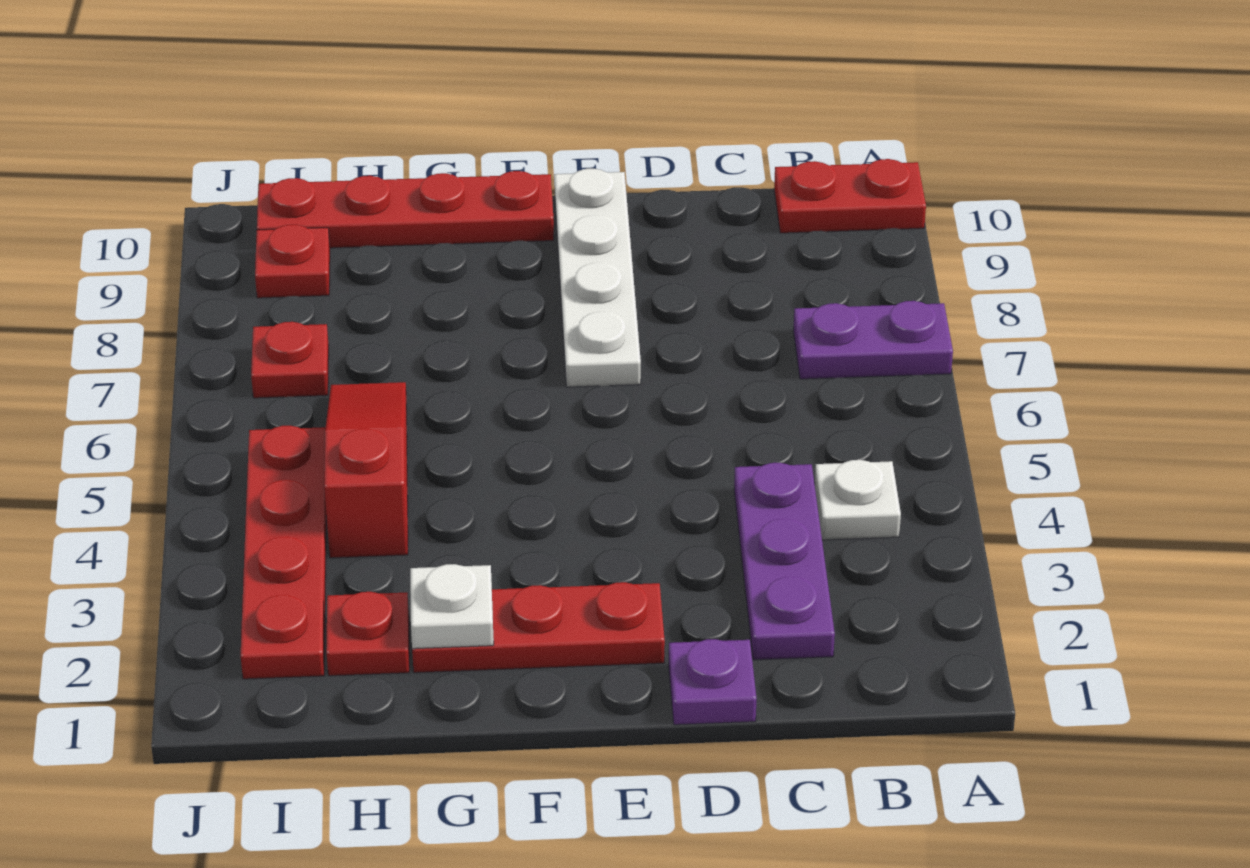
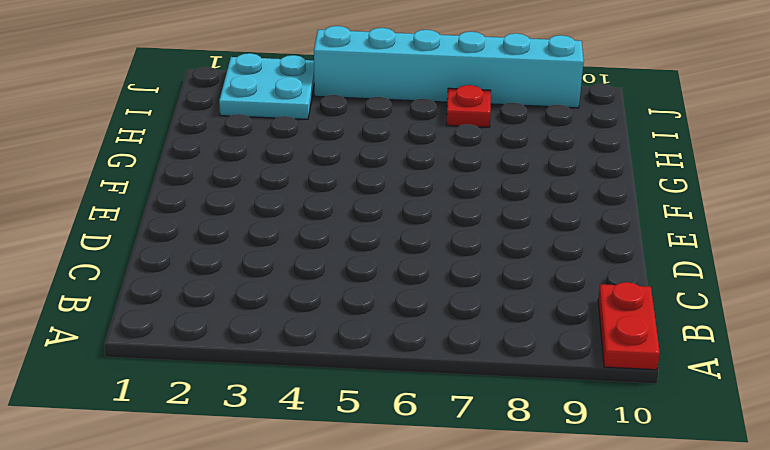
cyan plate I2:J3 level 1 -> red plate I2:I5 level 1
cyan brick J4:J9 level 1 -> none
none -> purple plate A7:B7 level 1
none -> white plate B4 level 1
none -> purple plate C2:C4 level 1

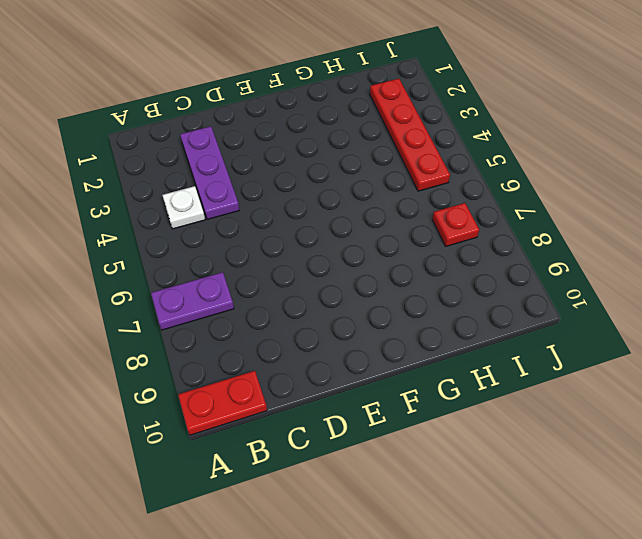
none -> purple plate D1 level 1
none -> red plate E2:G2 level 1
none -> white plate E7:E10 level 1

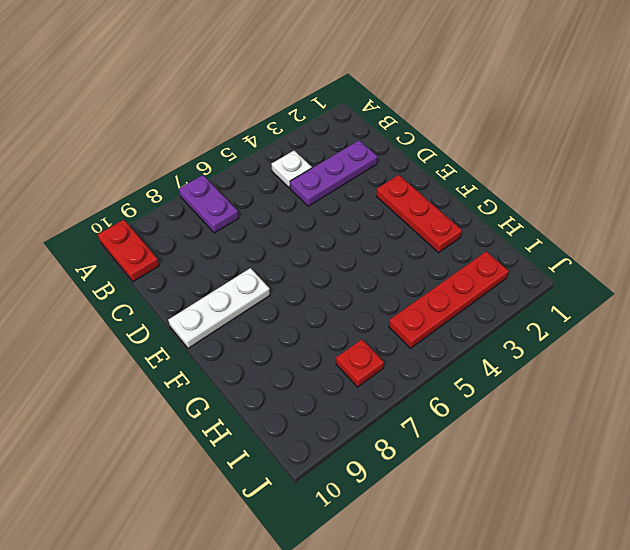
white plate E8:E10 level 1 -> white plate E7:E10 level 1
none -> purple plate D1 level 1
none -> red plate F10:I10 level 1
none -> red plate H2 level 1

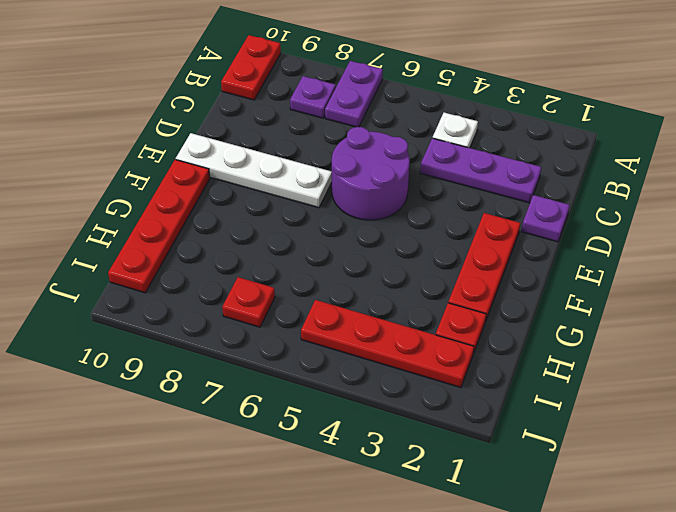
purple plate B8 level 1 -> none
purple round brick D5:E6 level 1 -> none
none -> red slope H4:H6 level 1 top 4
none -> red plate I9 level 1
none -> white plate G2 level 2

